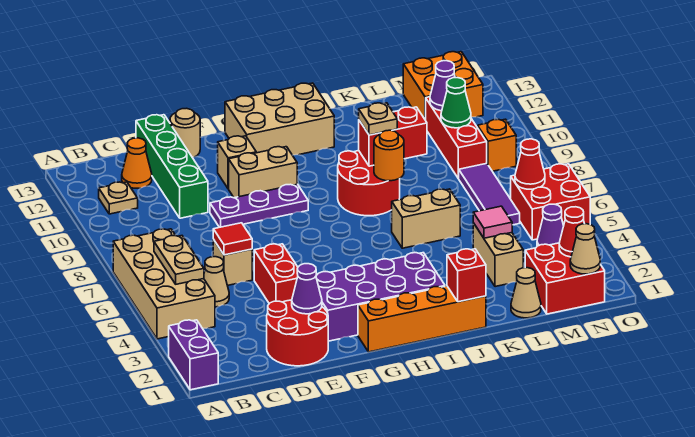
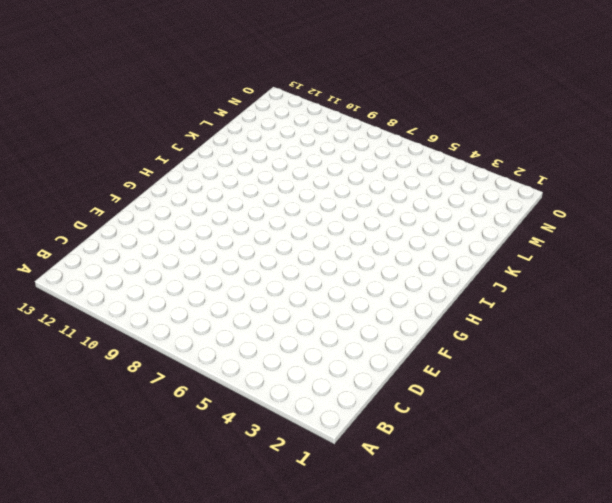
none -> purple brick A1:A2 level 1
none -> tan brick A4:B7 level 1
none -> tan plate B11 level 1
none -> tan cone C5 level 1

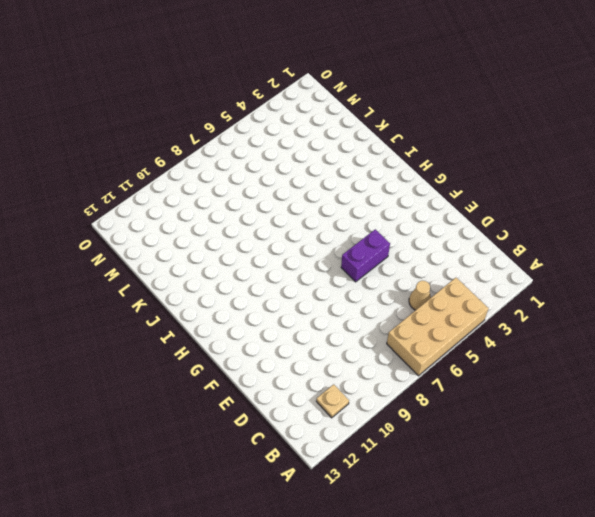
purple brick F5:F6 level 1 -> purple brick A1:A2 level 1
none -> orange cone C12 level 1
none -> red round brick D1:E2 level 1
none -> tan brick D6 level 1
none -> green brick D10:D13 level 1

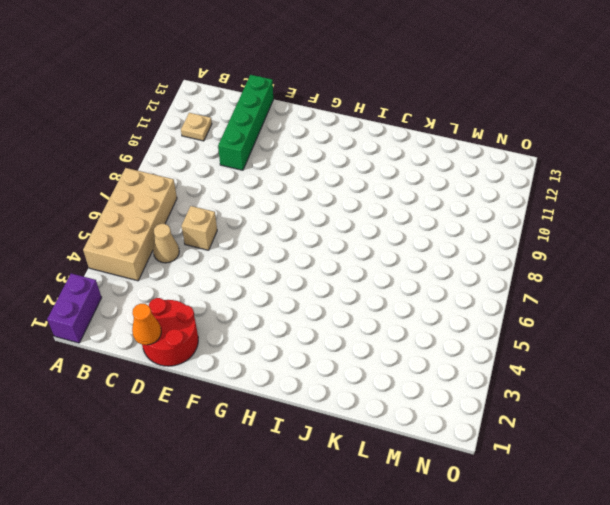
orange cone D1 level 2 -> orange cone C12 level 1
none -> red brick E4:E5 level 1
none -> purple plate E9:G9 level 1
none -> tan round brick E13 level 1
none -> purple brick F2:I3 level 1

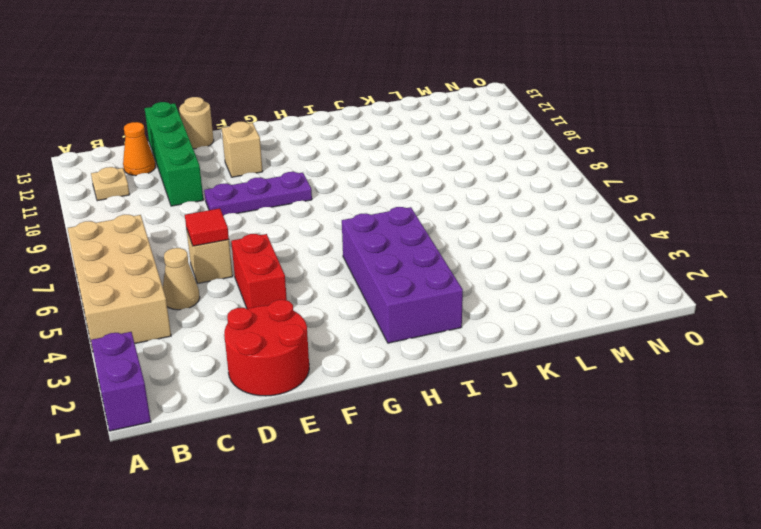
purple brick H2:I5 level 1 -> purple brick F2:I3 level 1
none -> tan brick F10:G10 level 1
none -> orange brick G1:J1 level 1
none -> tan brick G12:I13 level 1
none -> red round brick I8:J9 level 1

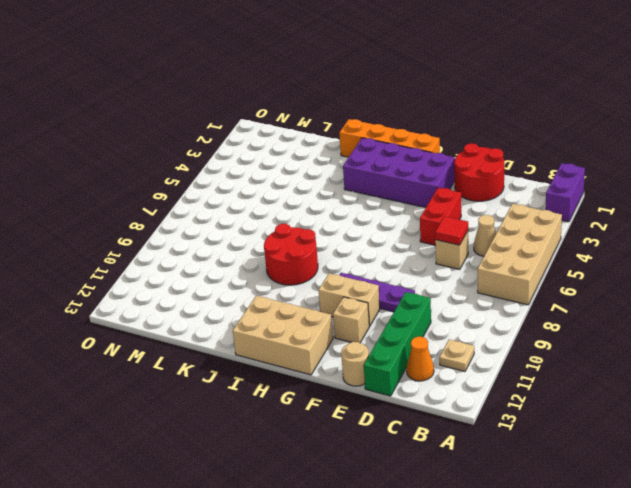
none -> tan brick J6:K6 level 1
none -> tan cone L1 level 1
none -> tan brick L3:L4 level 1
none -> red brick M1:N2 level 1

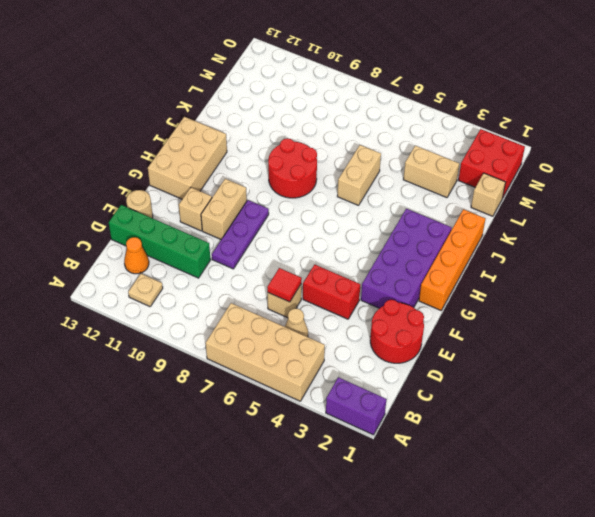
tan brick L1 level 1 -> tan cone L1 level 1
none -> purple tile M6:M8 level 1
none -> red brick M9:M11 level 1
none -> orange brick M12:N13 level 1
none -> purple cone N4 level 1

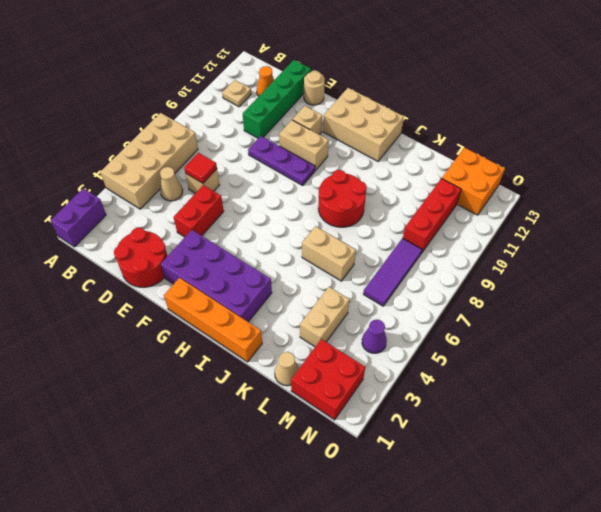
none -> red brick N5:O6 level 1
none -> orange brick N9 level 1
none -> tan plate B5:B6 level 2
none -> purple cone E2 level 2

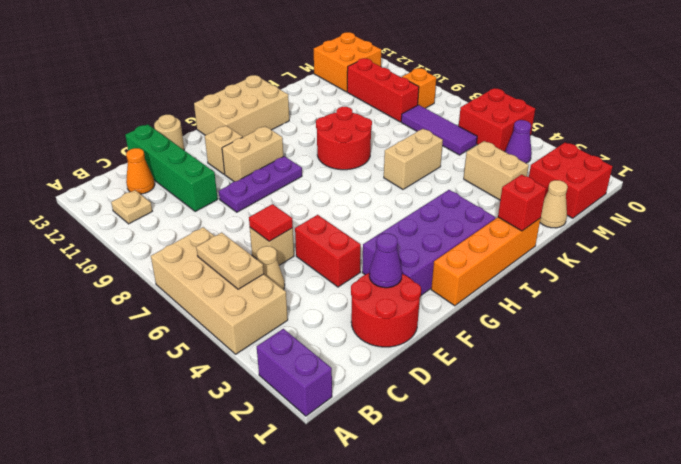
none -> orange round brick J8 level 2
none -> red brick J9:K9 level 2
none -> pink tile L4 level 2
none -> green cone M10 level 2

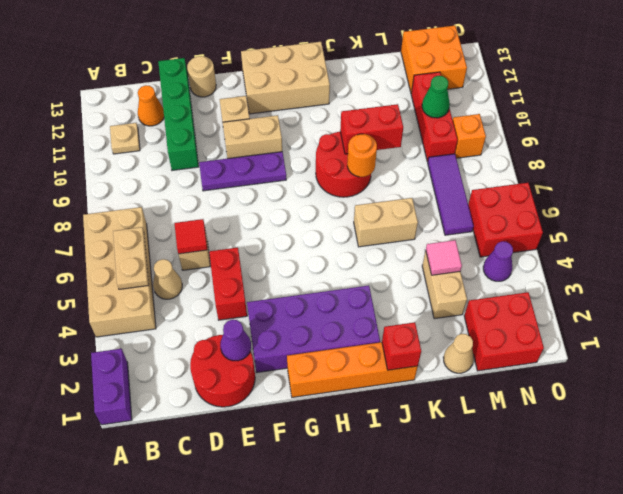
none -> purple cone M11 level 2
none -> tan cone N1 level 2
none -> red cone N2 level 2
none -> red cone N6 level 2

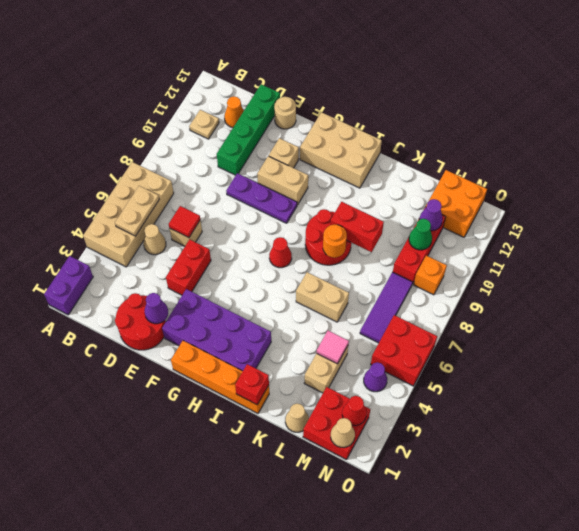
red cone H7 level 1 -> red cone N6 level 2
none -> tan plate J9 level 3

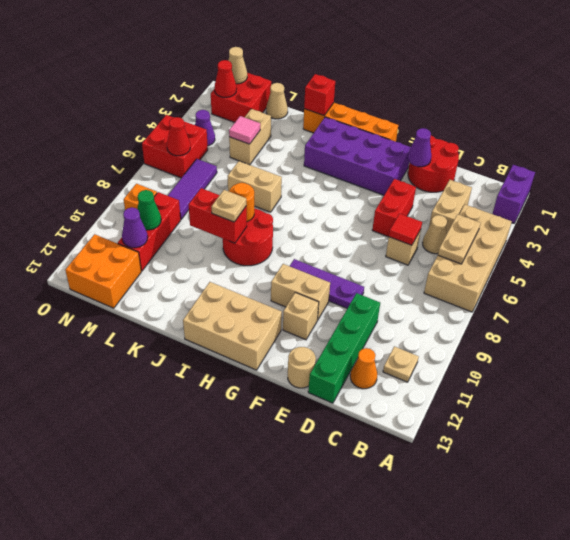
tan brick C3:C4 level 1 -> none

